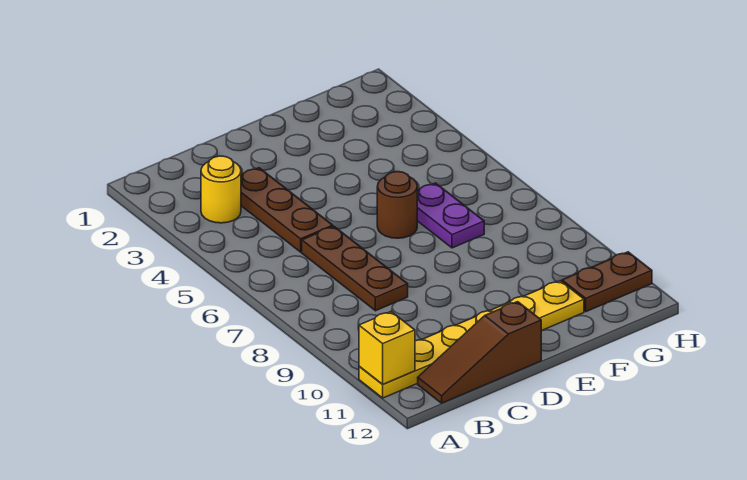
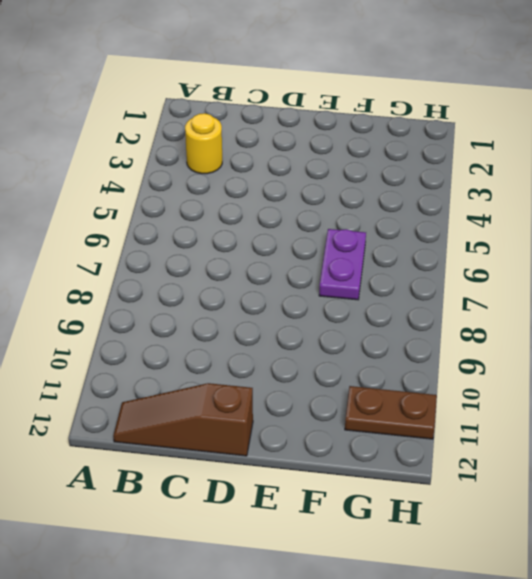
none -> yellow plate A11:F11 level 1
none -> brown plate C3:C5 level 1

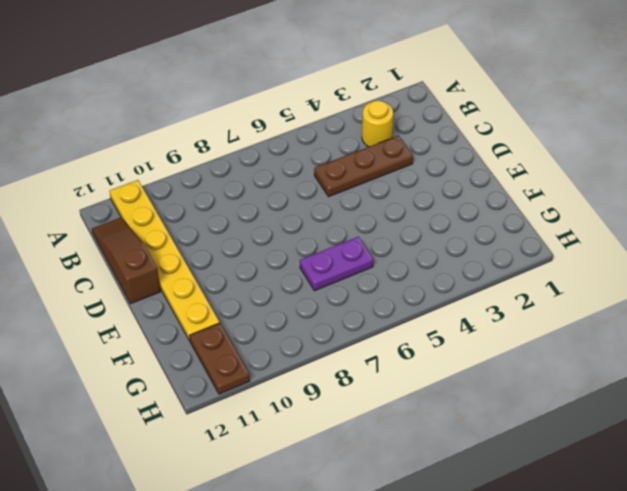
none -> brown plate C6:C8 level 1
none -> brown round brick E6 level 1

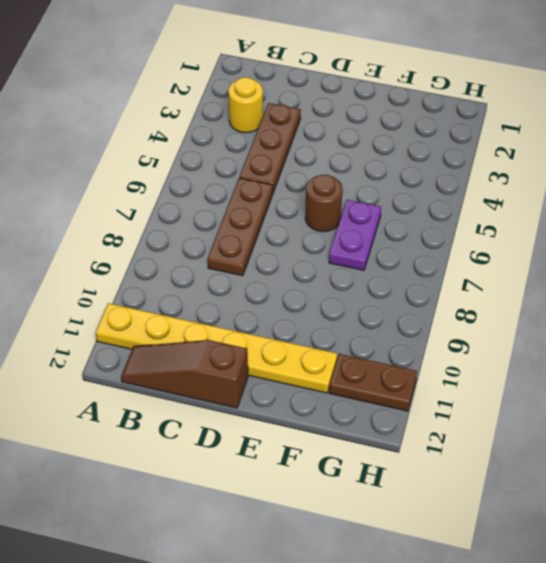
none -> yellow brick A11 level 2

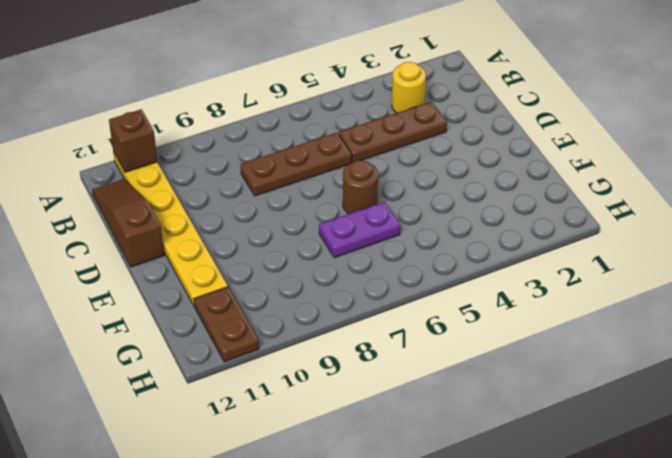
brown brick A11 level 2 -> yellow brick A11 level 2

